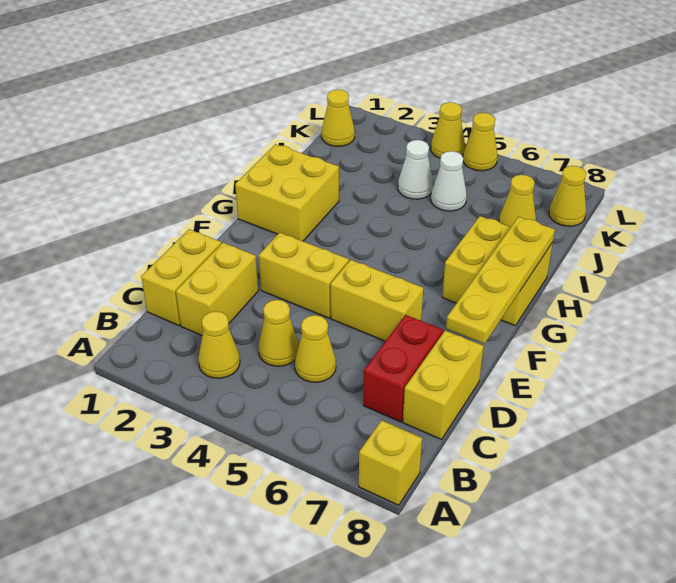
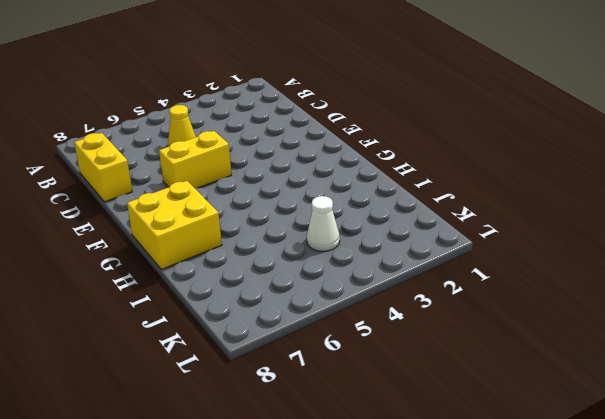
none -> yellow brick A8 level 1
none -> yellow cone B3 level 1
none -> yellow brick C1:D1 level 1

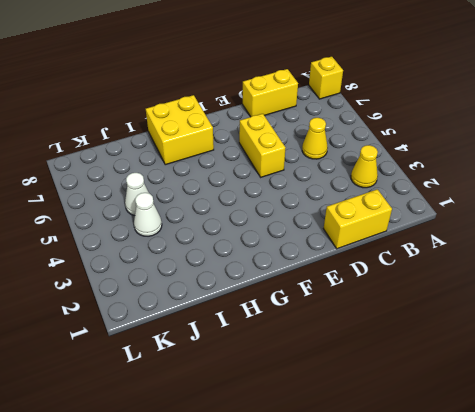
none -> yellow brick C2:D2 level 1
none -> yellow cone C4 level 1
none -> red brick C7:D7 level 1

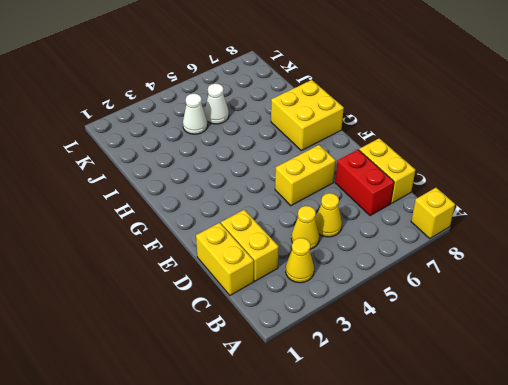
none -> yellow brick E3:E4 level 1
none -> yellow brick G1:H2 level 1
none -> yellow cone J7 level 1

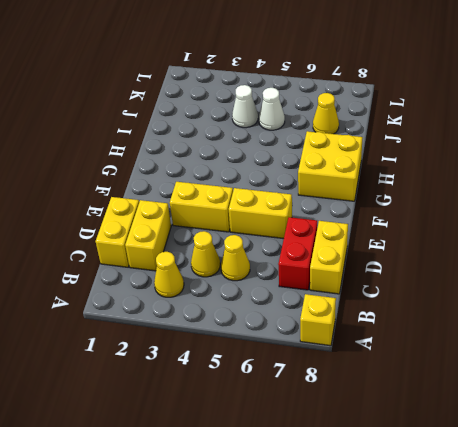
none -> yellow brick G1:H2 level 1
none -> yellow cone K1 level 1
none -> yellow cone K8 level 1

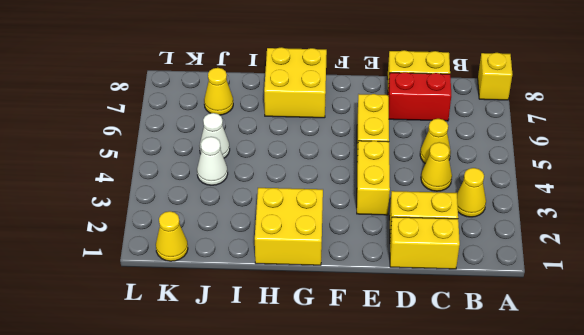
none -> yellow cone K8 level 1
none -> yellow cone L4 level 1
none -> yellow cone L5 level 1

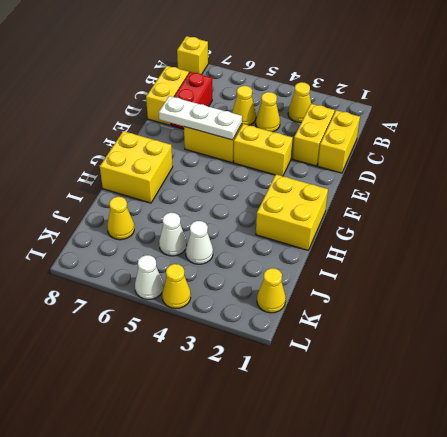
white plate E5:E7 level 2 -> none
white cone L5 level 1 -> yellow cone L5 level 1
none -> yellow cone K8 level 1
none -> yellow plate E8:H8 level 2

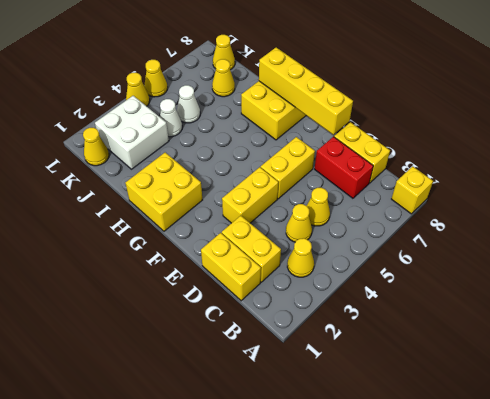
yellow brick E8:H8 level 2 -> yellow plate E8:H8 level 2
white brick J2:K3 level 1 -> none

